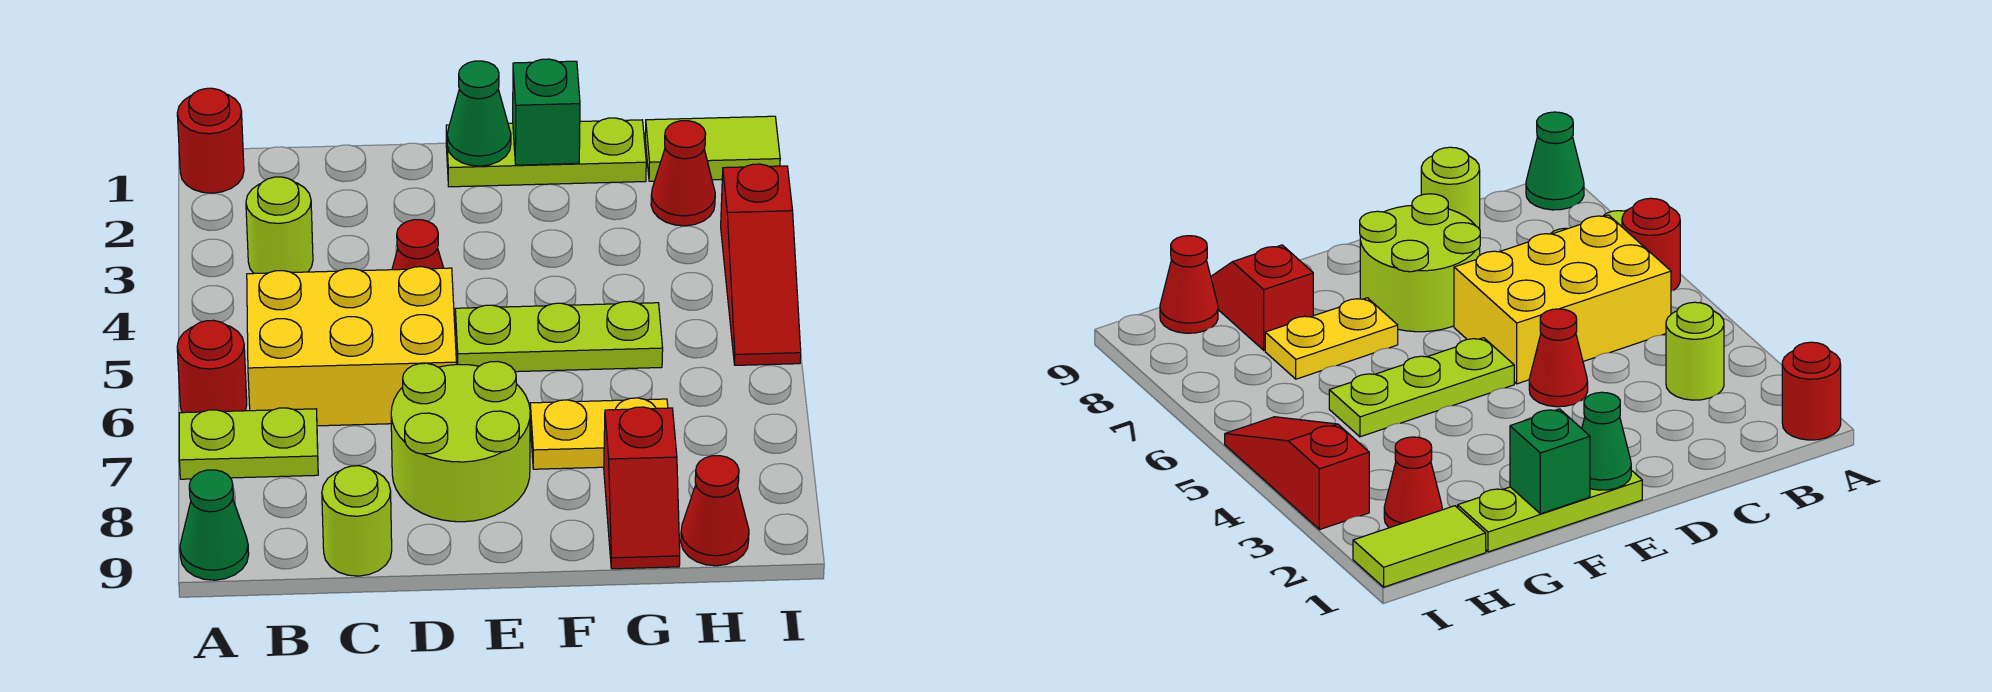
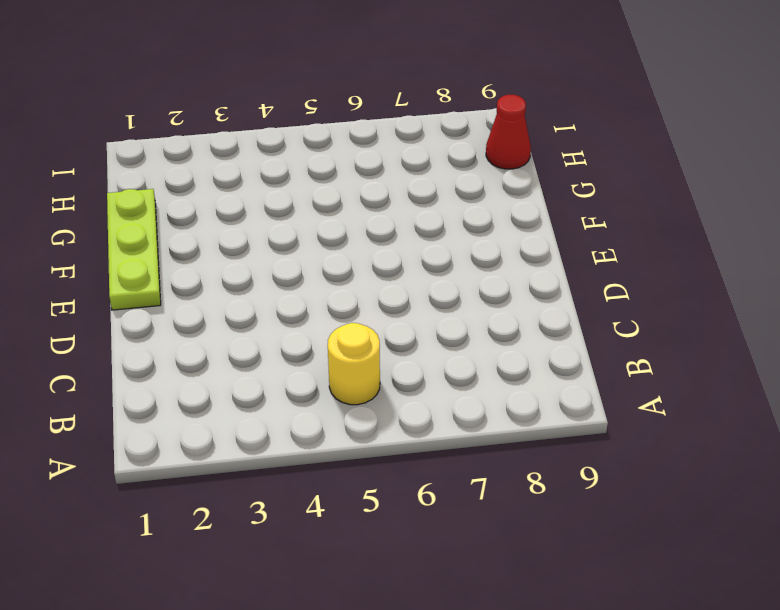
yellow round brick B5 level 1 -> yellow brick B5:D6 level 1
none -> red round brick A1 level 1
none -> red round brick A6 level 1
none -> lime plate A7:B7 level 1

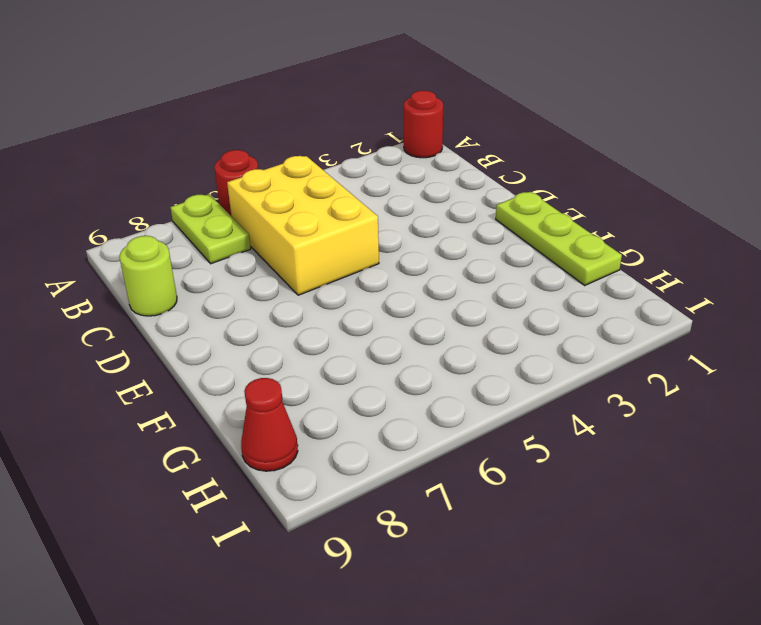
none -> green cone A9 level 1
none -> lime round brick B3 level 1
none -> red cone D4 level 1

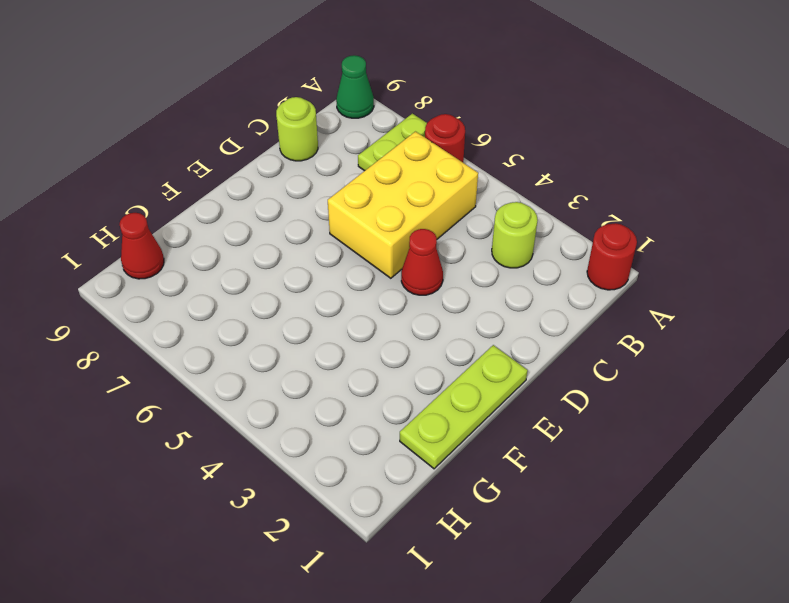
none -> lime round brick D7:E8 level 1
none -> lime plate E5:G5 level 1
none -> yellow plate F7:G7 level 1

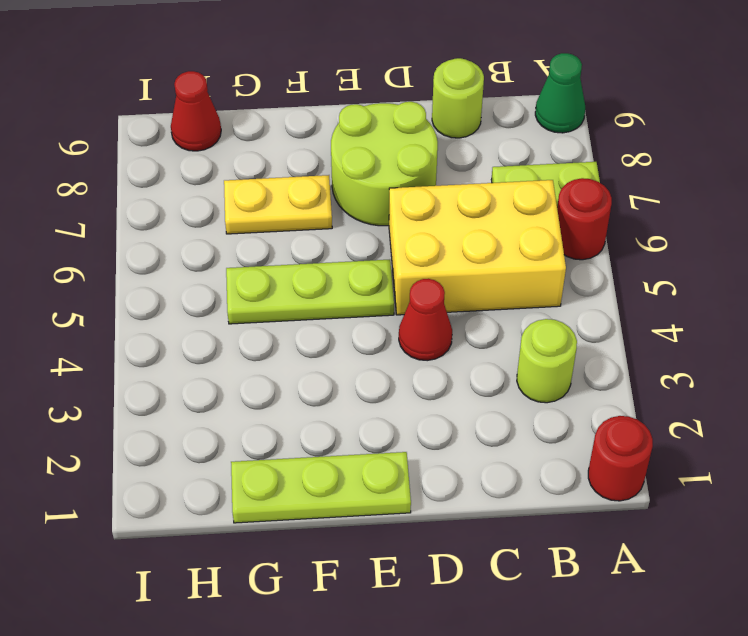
none -> red slope G8:G9 level 1 top 8
none -> lime tile H1:I1 level 1
none -> red cone H2 level 1

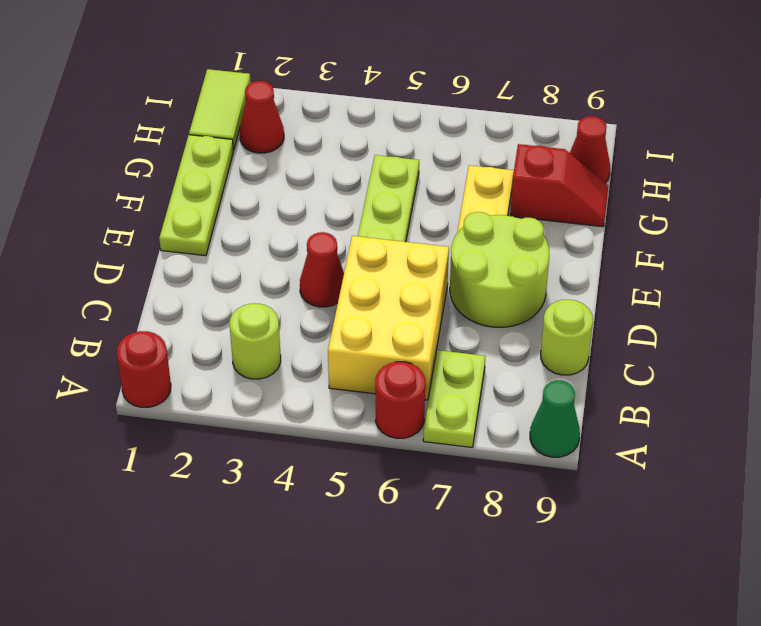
none -> red slope I3:I5 level 1 top 3
none -> green cone E1 level 2
none -> green brick F1 level 2

